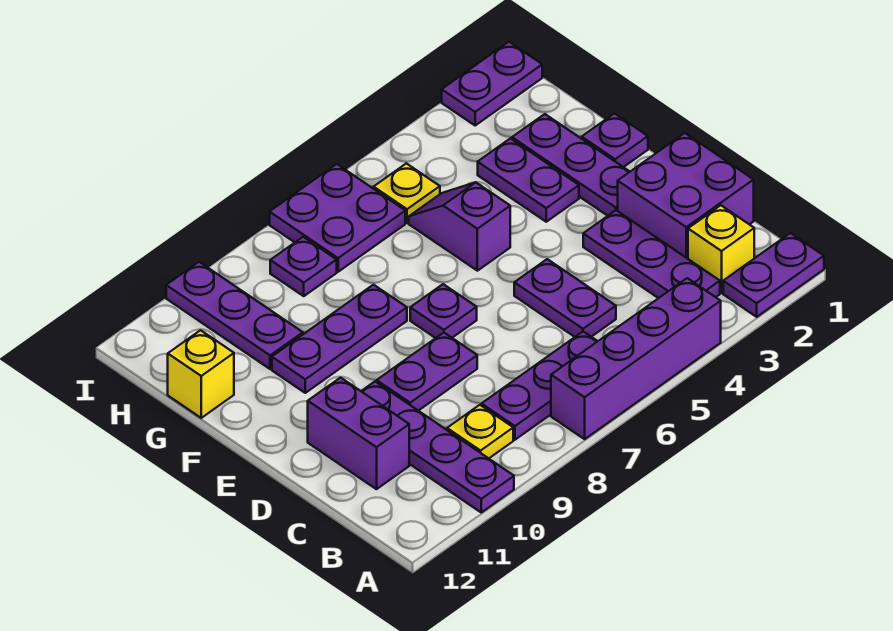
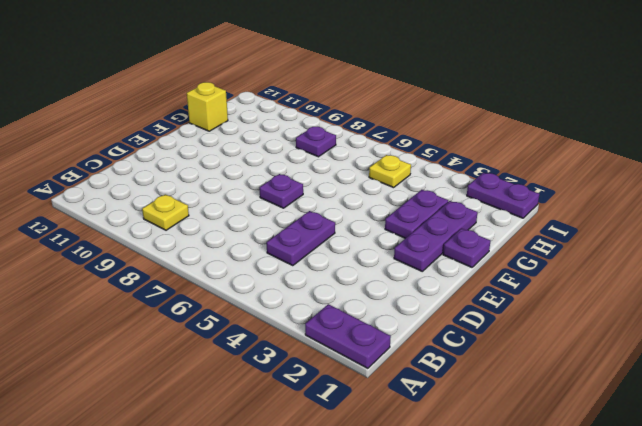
none -> purple brick A4:A7 level 1
none -> purple plate A10:D10 level 1
none -> yellow brick B2 level 1

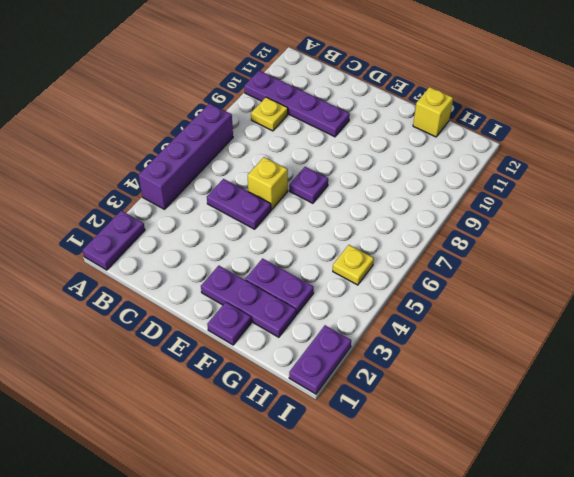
yellow brick D6 level 1 -> yellow brick B2 level 1
none -> purple plate B3:D3 level 1
none -> purple plate B6:B8 level 1
none -> purple brick C1:D2 level 1

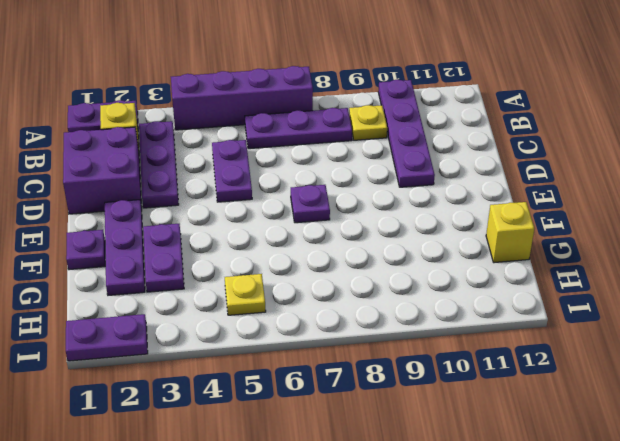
none -> purple brick C11:D11 level 1
none -> purple plate D8:D9 level 1
none -> purple slope F5:G5 level 1 top F

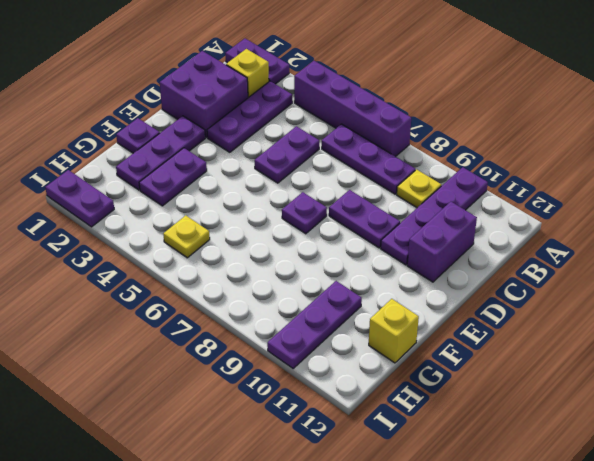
none -> purple slope F5:G5 level 1 top F
none -> purple plate F8:F10 level 1
none -> purple plate H6:I7 level 1

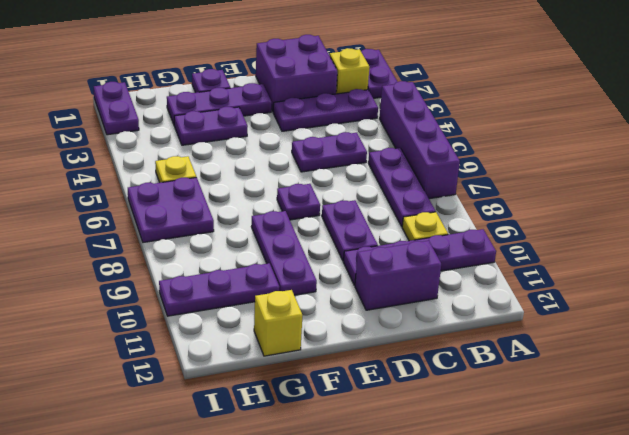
none -> purple slope F5:G5 level 1 top F
none -> purple plate H8 level 1

